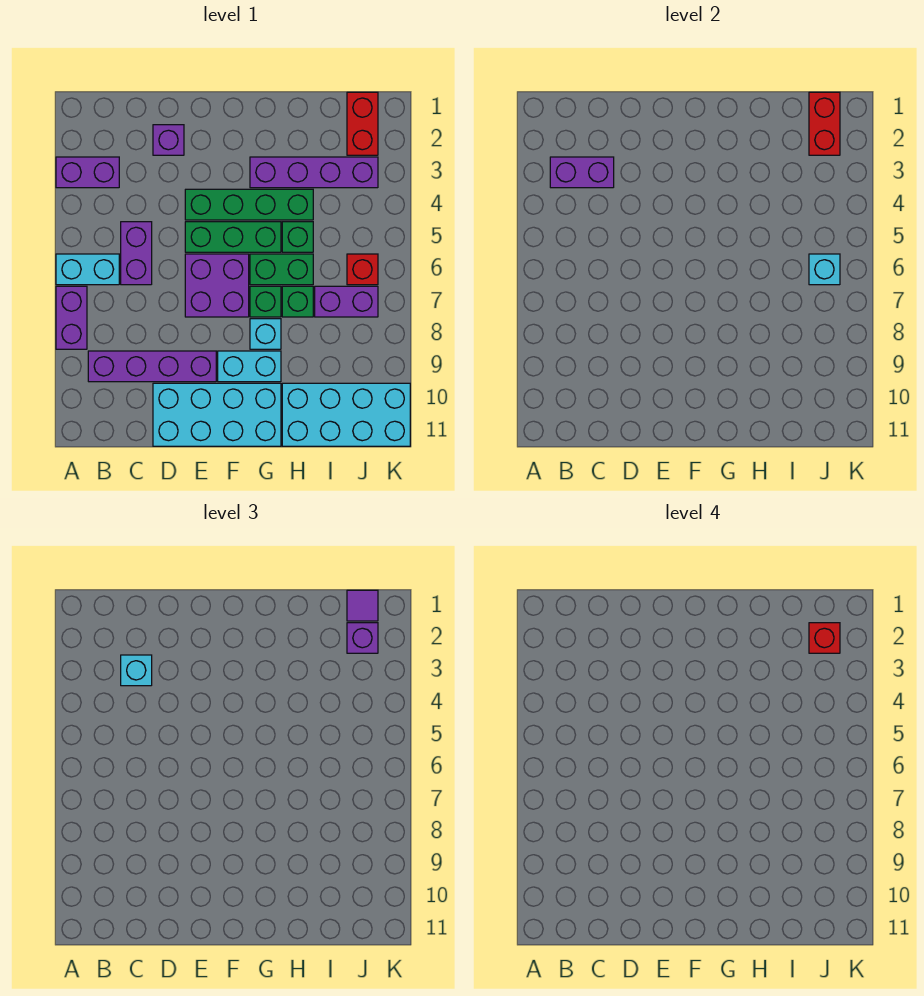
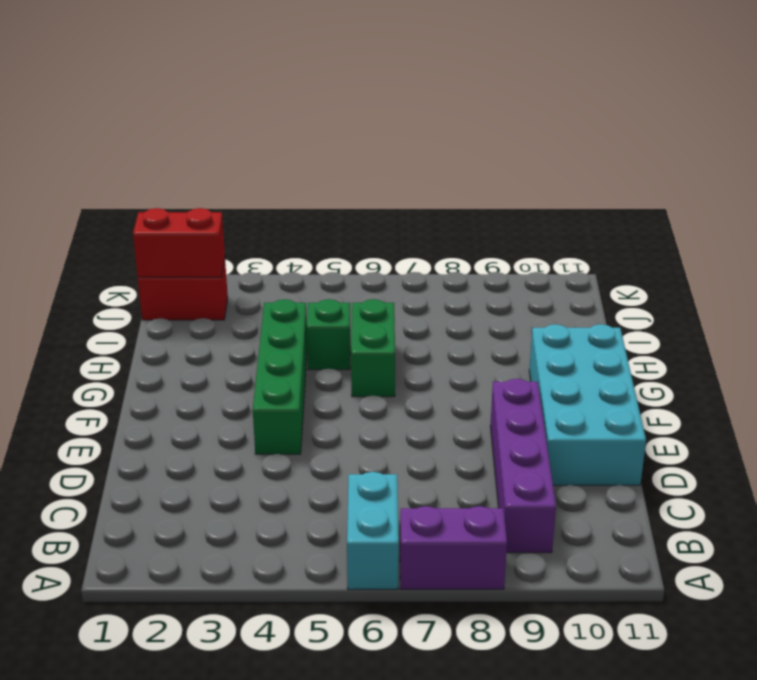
none -> purple brick A3:B3 level 1
none -> purple brick C5:C6 level 1
none -> purple brick D2 level 1

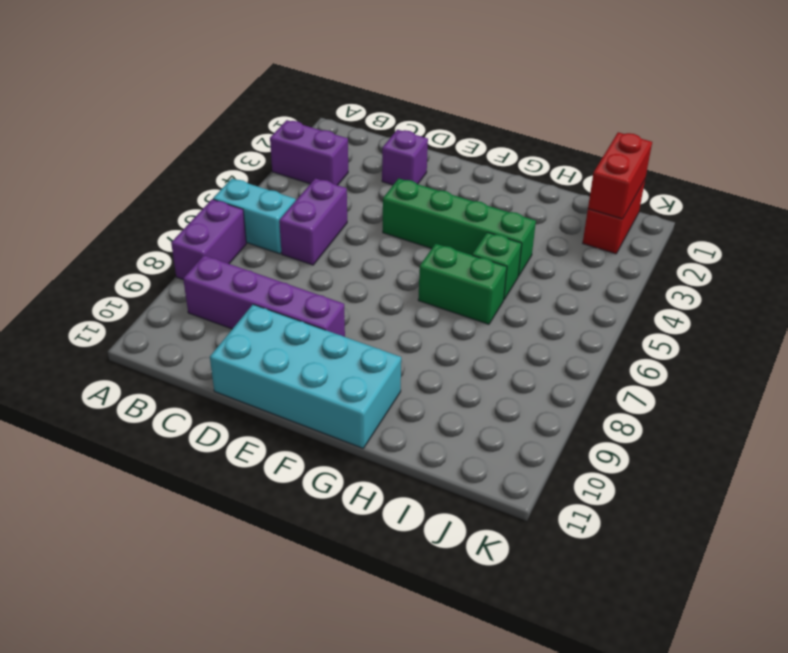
none -> green brick E5:G5 level 1
none -> purple brick E6:F7 level 1
none -> cyan brick F9:G9 level 1

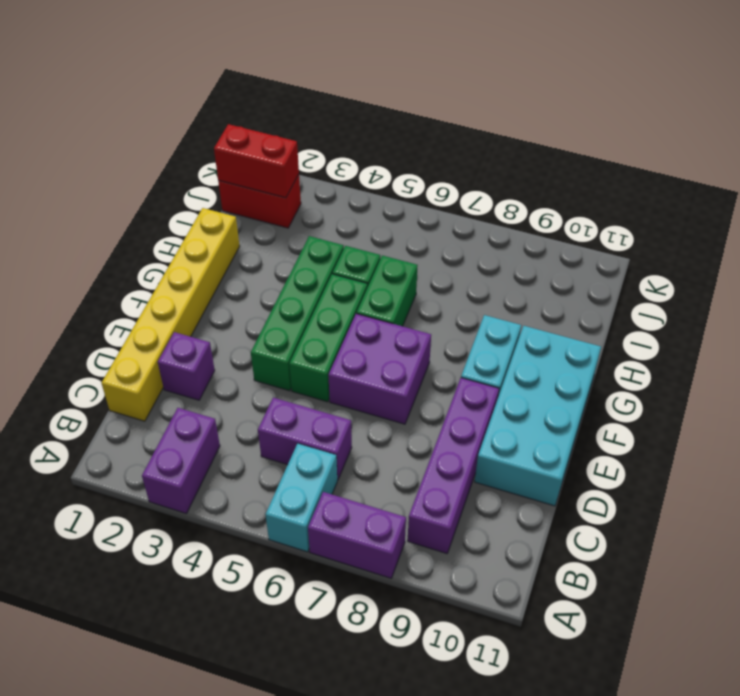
yellow brick C1:H1 level 1 -> none
none -> purple brick G3:J3 level 1
none -> green brick G7 level 1
none -> cyan brick G8 level 1

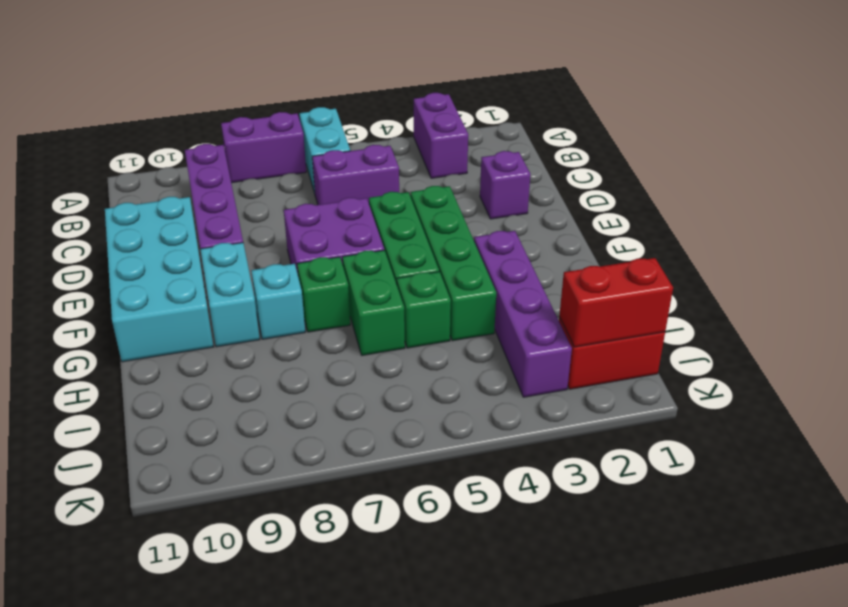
none -> green brick H7 level 1
none -> cyan brick H10:K11 level 1
none -> purple brick I7:J7 level 1

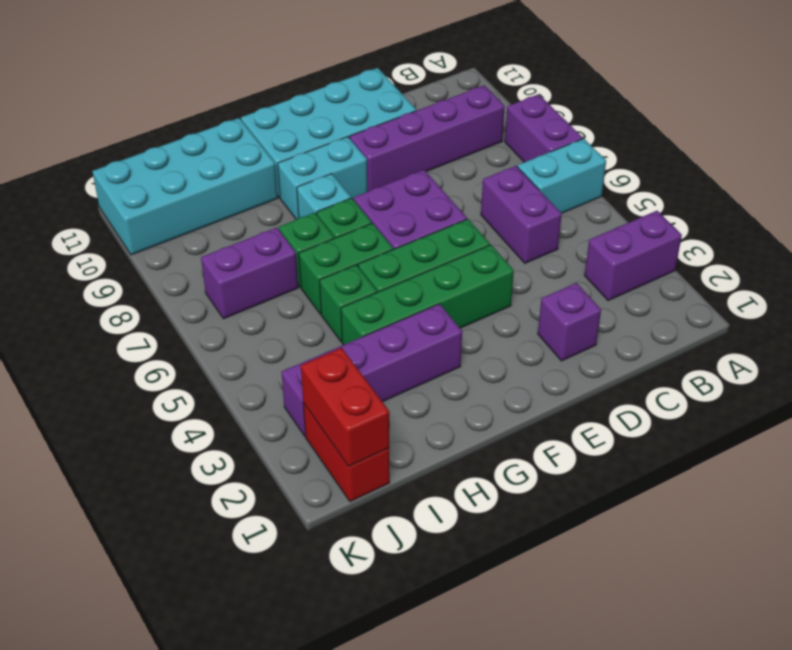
none -> red brick J6 level 1
none -> purple brick B3:C3 level 2
none -> cyan brick J6 level 2

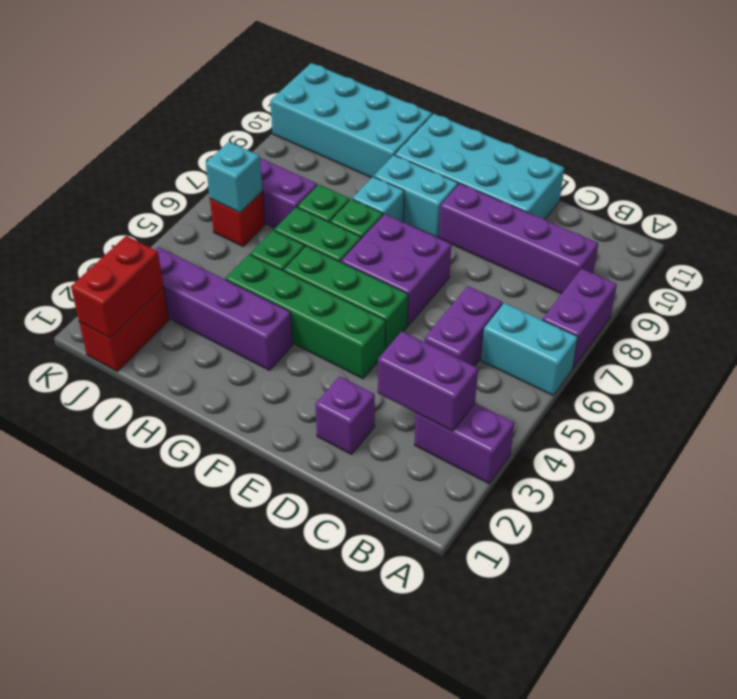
none -> cyan brick C3 level 3
none -> purple tile J1 level 3
none -> purple brick J2 level 3

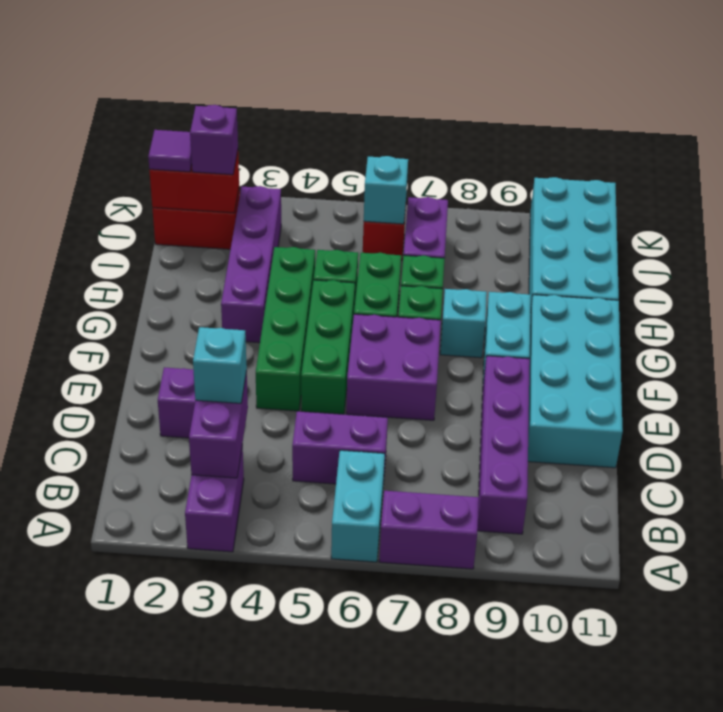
none -> red brick J2 level 4

